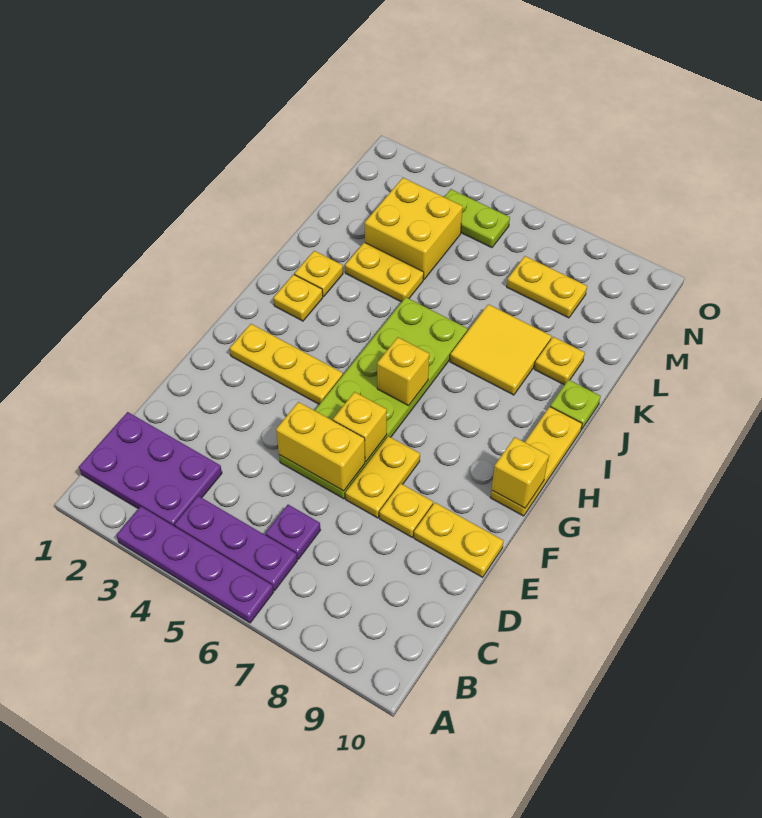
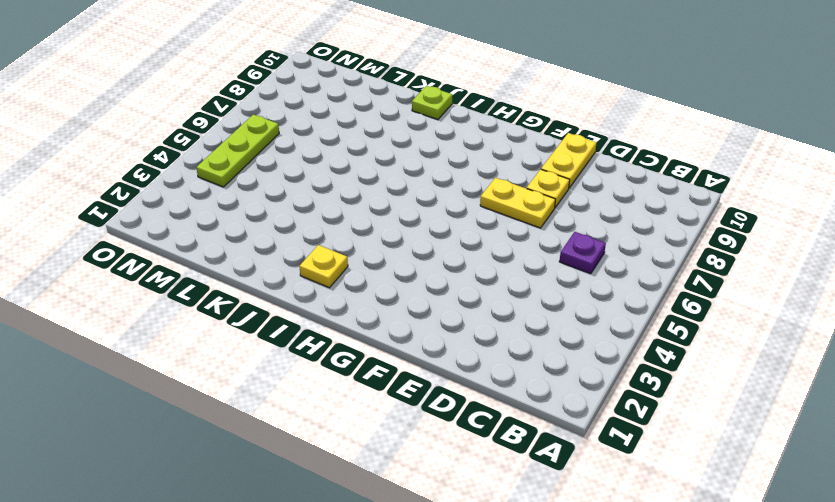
lime plate N4:N6 level 1 -> lime plate N4:N5 level 1
none -> purple plate A3:A6 level 1
none -> purple plate B1:C3 level 1
none -> purple plate B4:B6 level 1

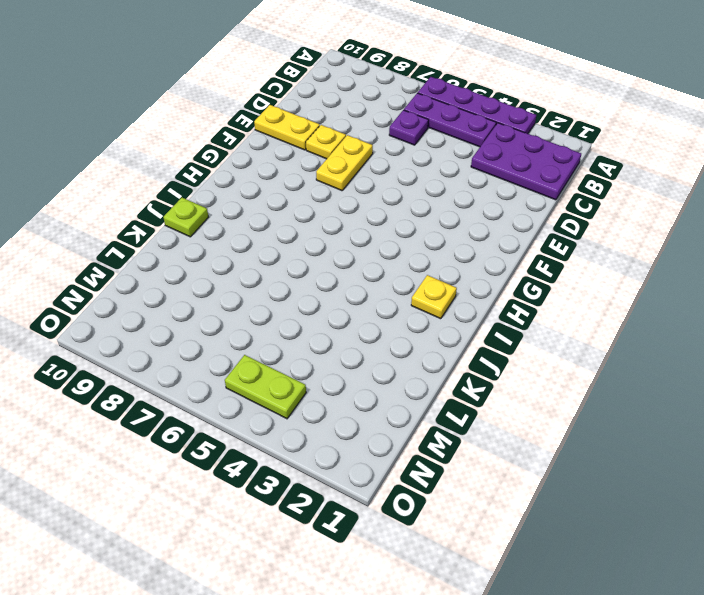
none -> lime plate E5:J6 level 1
none -> yellow plate G2:G4 level 1
none -> yellow plate G10:I10 level 1

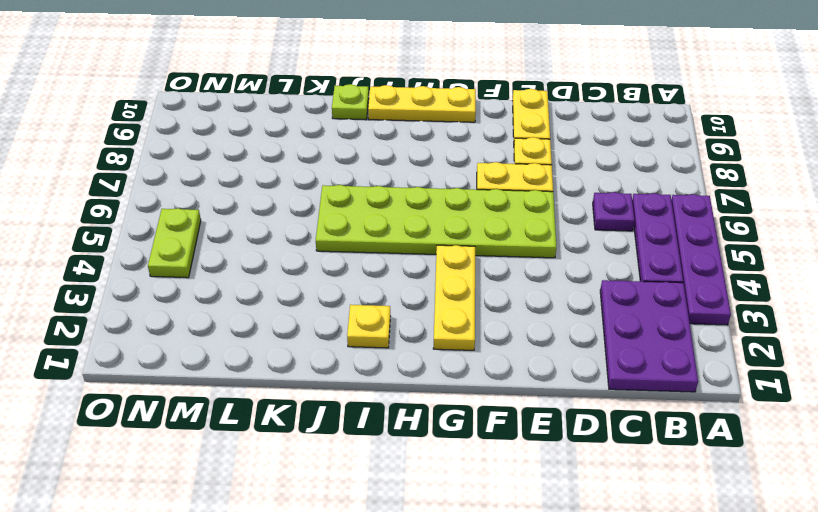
none -> yellow plate J2 level 1
none -> yellow tile J7:K8 level 1
none -> yellow plate K3:K4 level 1

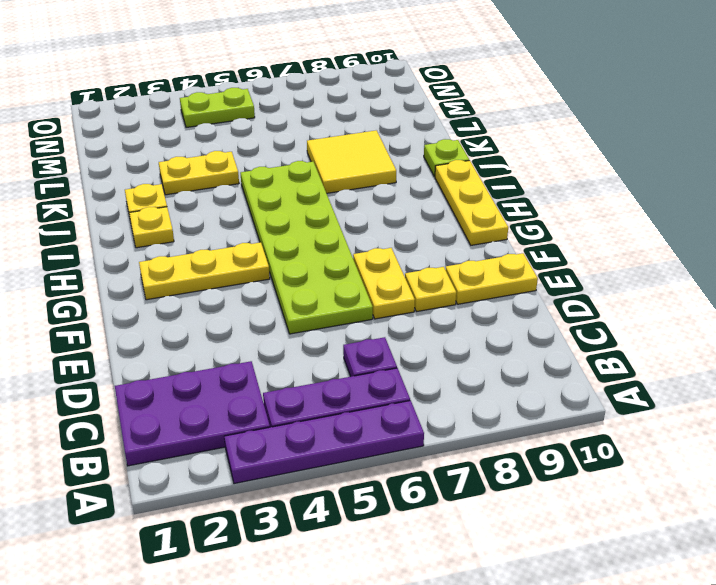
none -> yellow plate K9 level 1
none -> yellow brick L3:M4 level 1
none -> yellow plate M7:M8 level 1

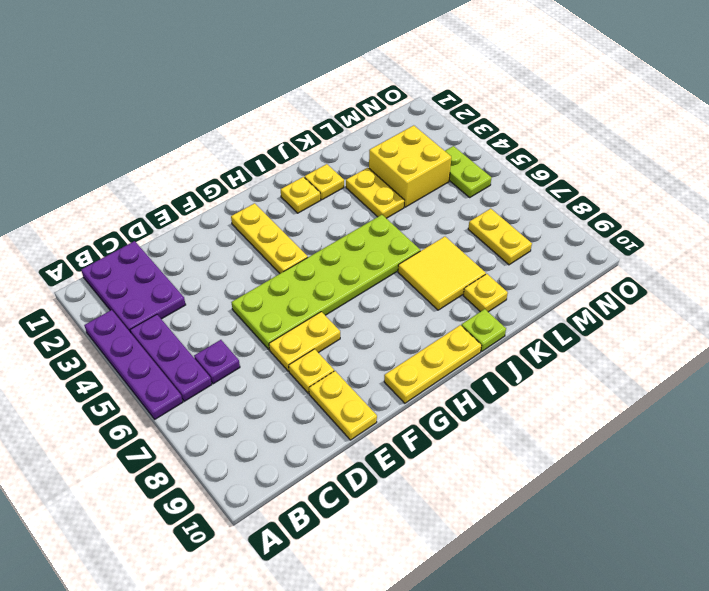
none -> yellow brick E5:E6 level 2
none -> yellow brick F6 level 2
none -> yellow brick G10 level 2

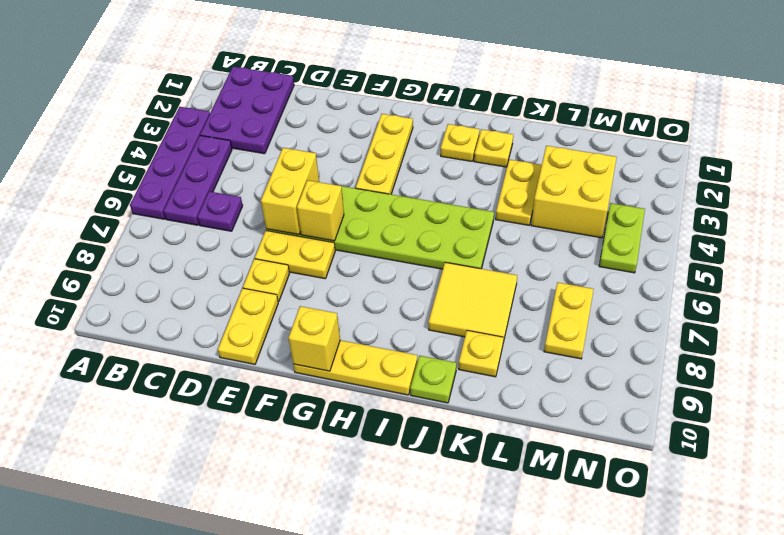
none -> yellow brick H6 level 2

